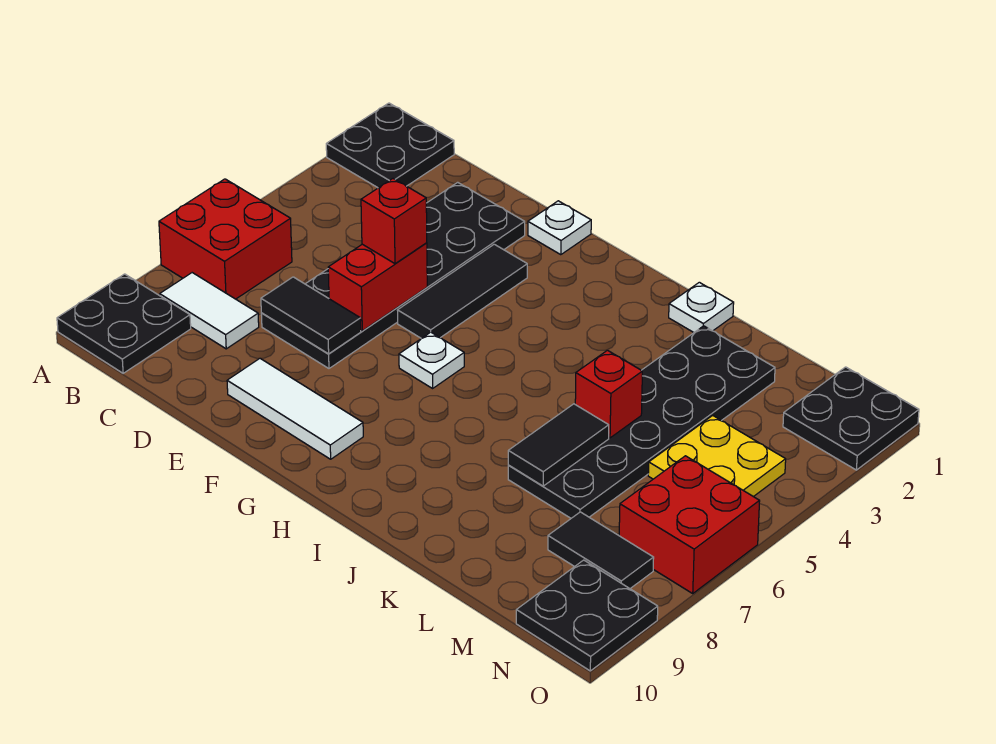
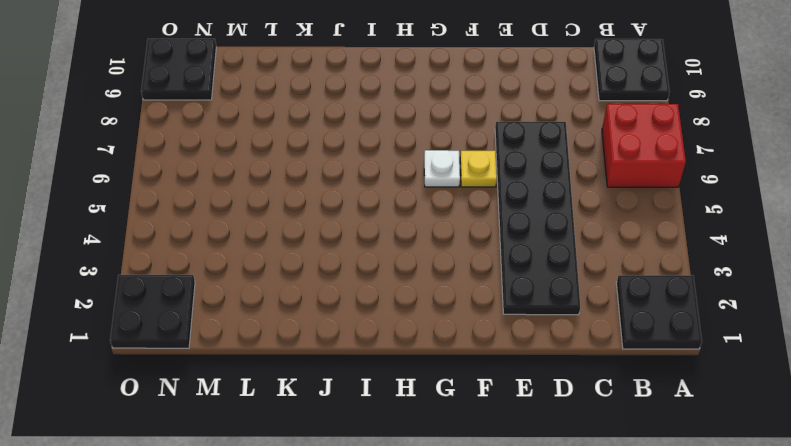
yellow plate F6 level 1 -> none
none -> white tile B8:C8 level 1
none -> white tile E9:G9 level 1
none -> white plate F1 level 1

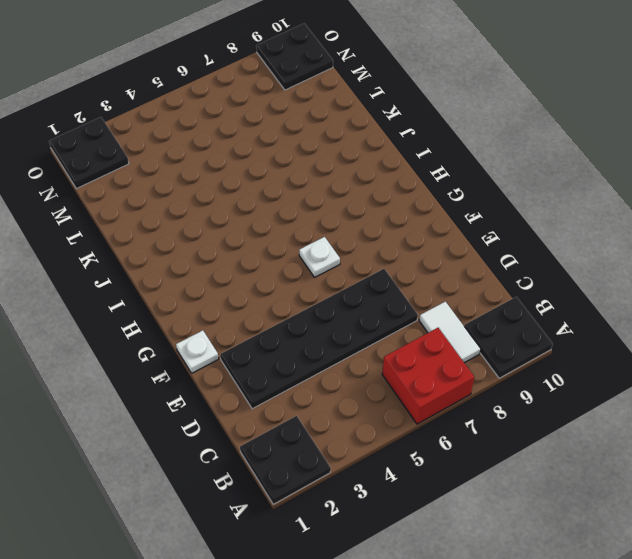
none -> white tile E9:G9 level 1
none -> black tile F3:F5 level 1
none -> white plate J1 level 1

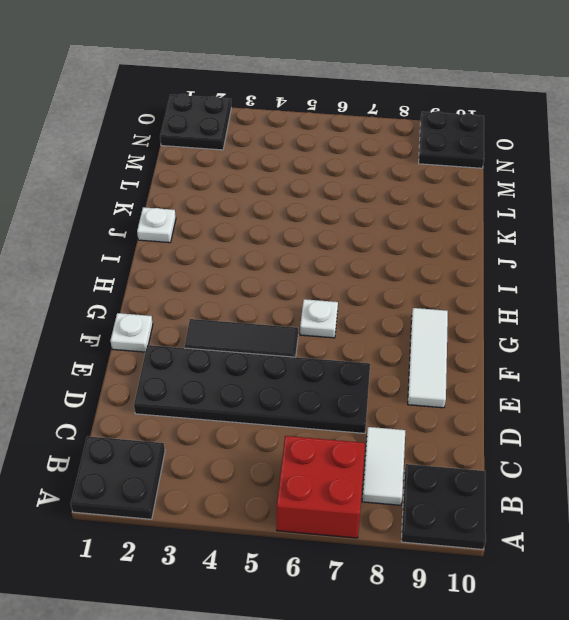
none -> black plate K2:L7 level 1
none -> yellow plate M4:N5 level 1
none -> black tile M8:N8 level 1

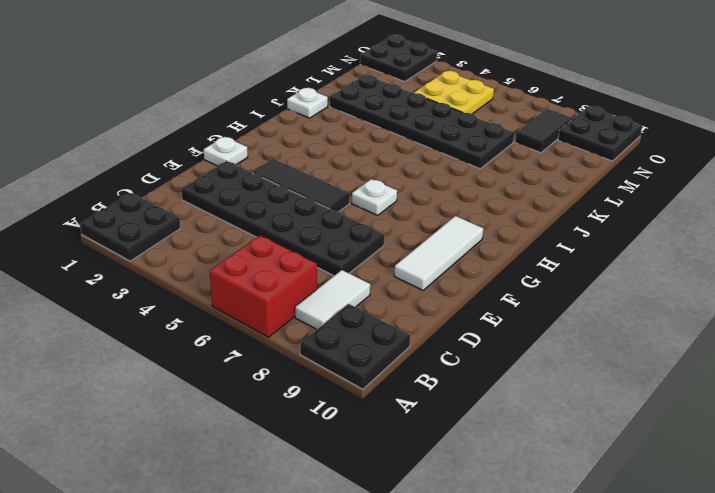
none -> red brick N6:O7 level 1
none -> black tile D7:E7 level 2
none -> red brick E5:E6 level 2

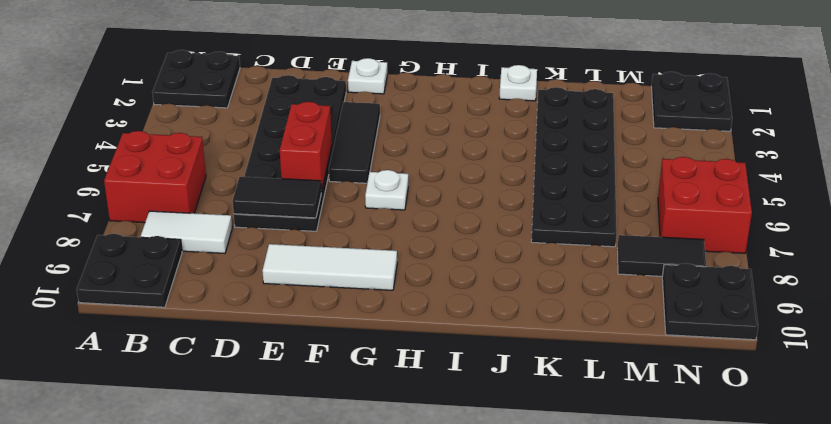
none -> yellow plate M4:N5 level 1
none -> red brick K5 level 2
none -> black tile K6:K7 level 2

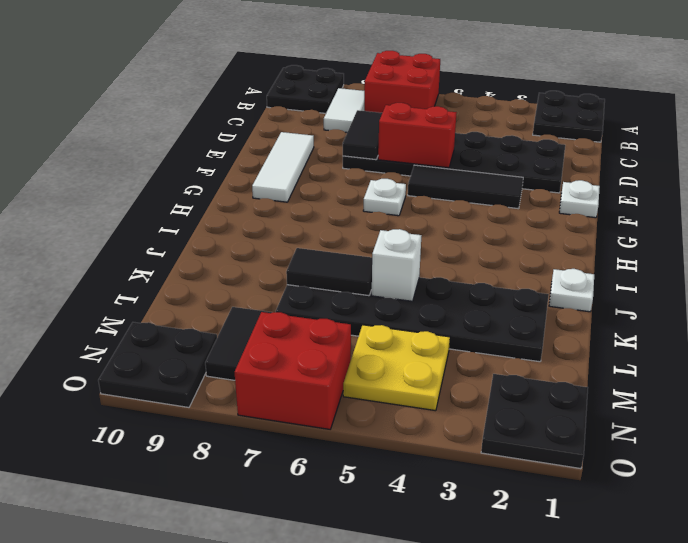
white brick K5 level 2 -> red brick K5 level 2
none -> red brick E5 level 3

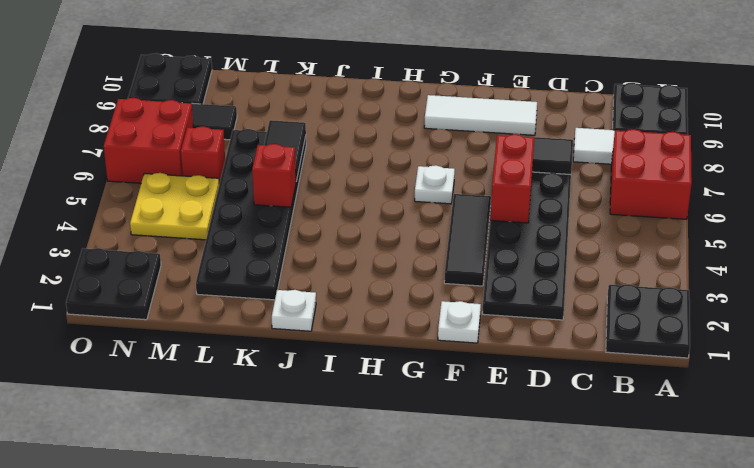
red brick M6 level 1 -> red brick E5 level 3

